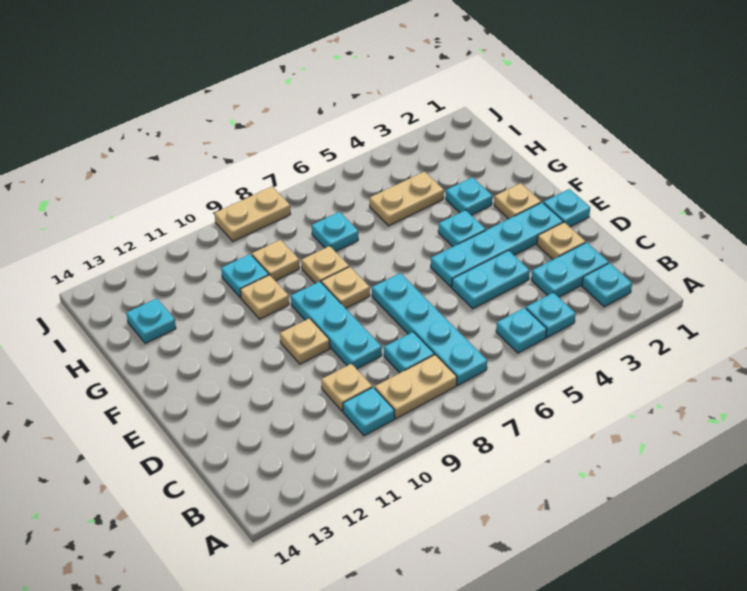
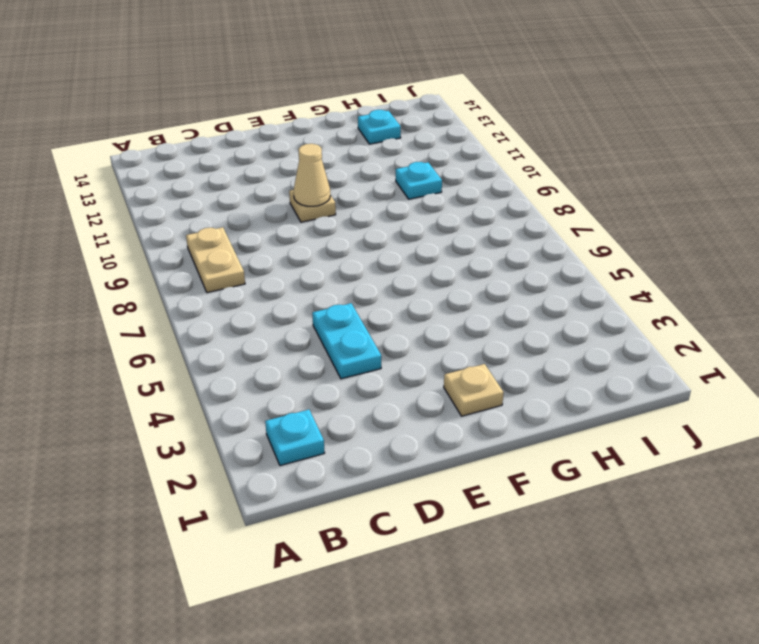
tan cone E10 level 2 -> none
none -> cyan plate B4 level 1
none -> cyan plate B5 level 1
none -> cyan plate B7:E7 level 1

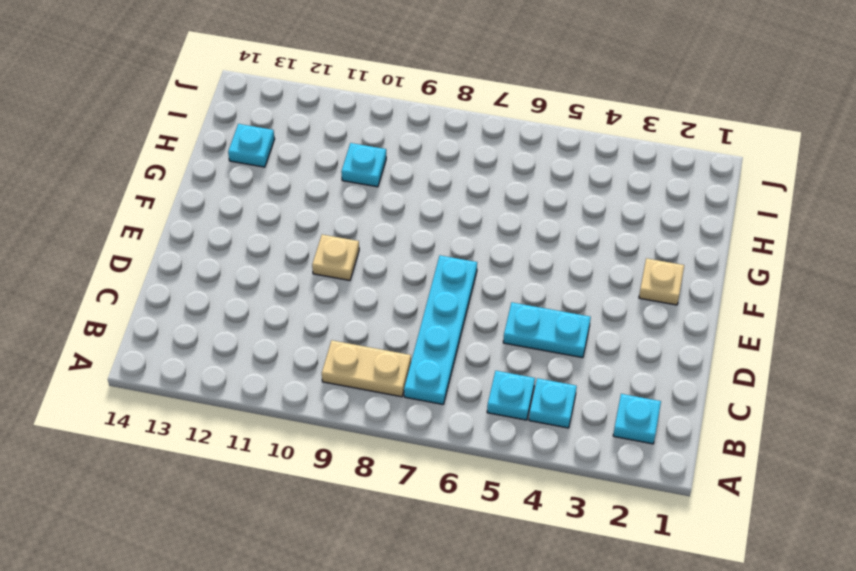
none -> cyan plate B10 level 1
none -> cyan plate C2:C3 level 1
none -> cyan plate C8 level 1

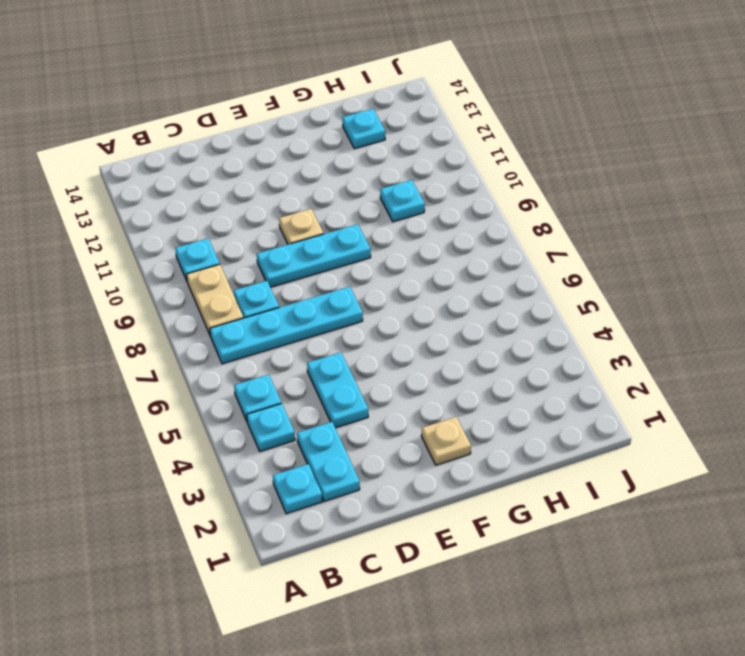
none -> tan plate C10 level 1
none -> tan plate D2 level 1
none -> cyan plate E1 level 1

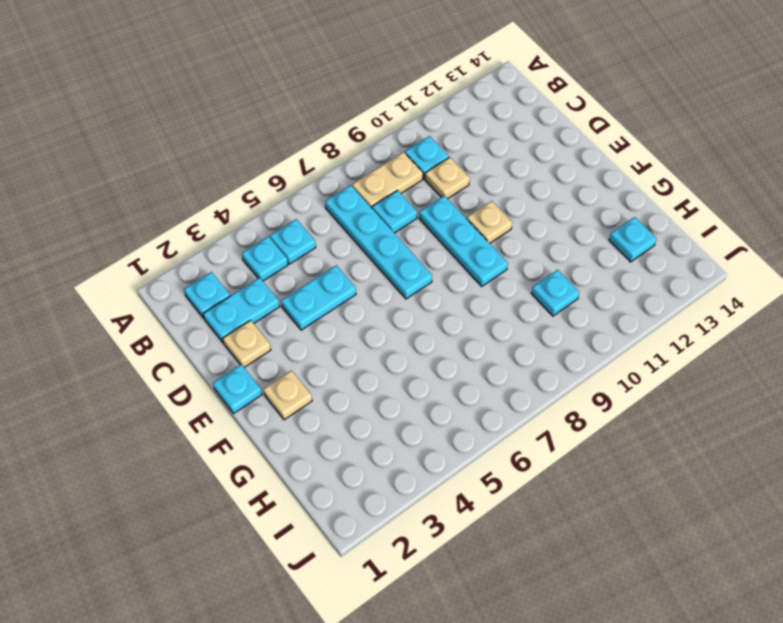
none -> cyan plate E2:E5 level 1
none -> cyan plate F4 level 1
none -> tan plate F8 level 1

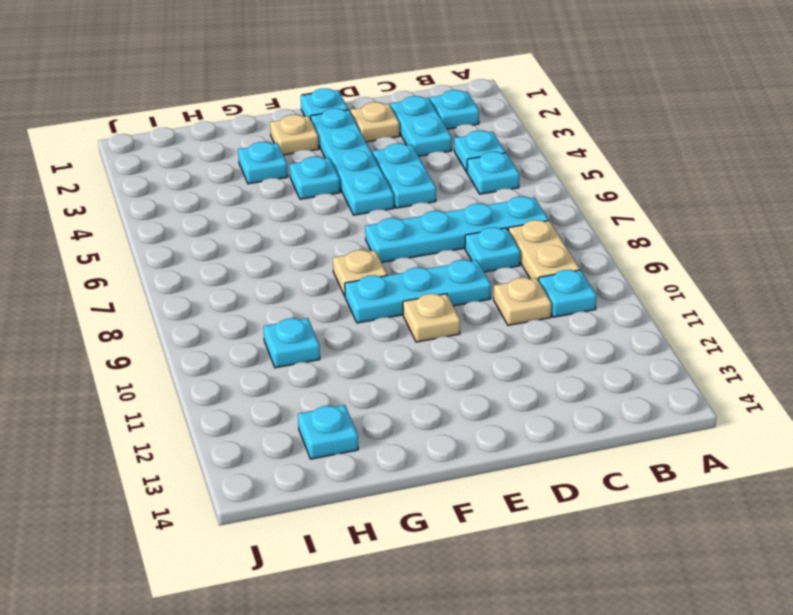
none -> tan plate G8 level 1
none -> tan plate G10 level 1
none -> tan plate H4:H5 level 1

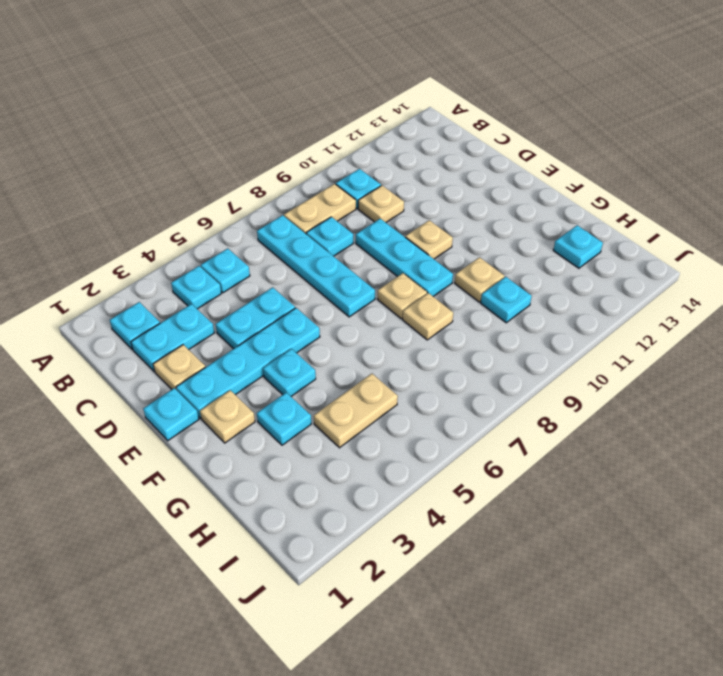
none -> cyan plate H7 level 1
none -> tan plate H9 level 1
none -> tan plate J8:J9 level 1

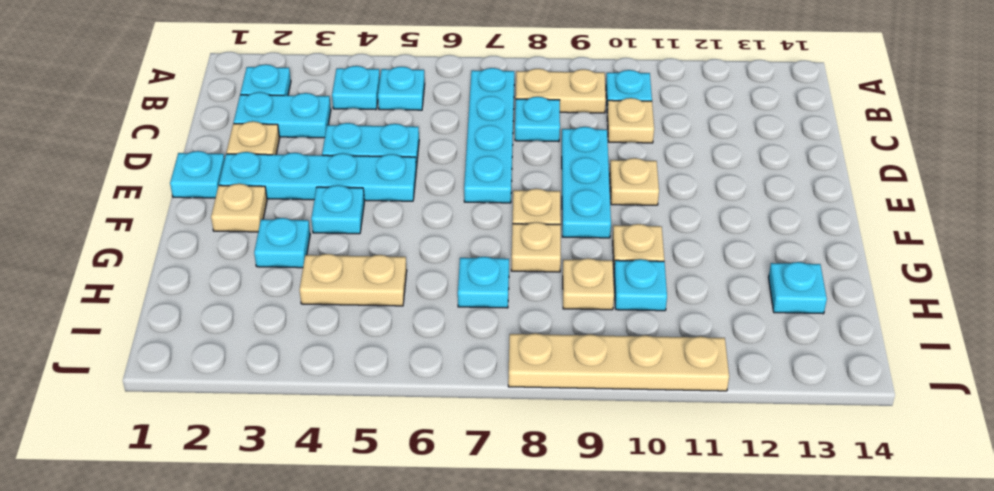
tan plate J8:J11 level 1 -> tan plate J8:J9 level 1

